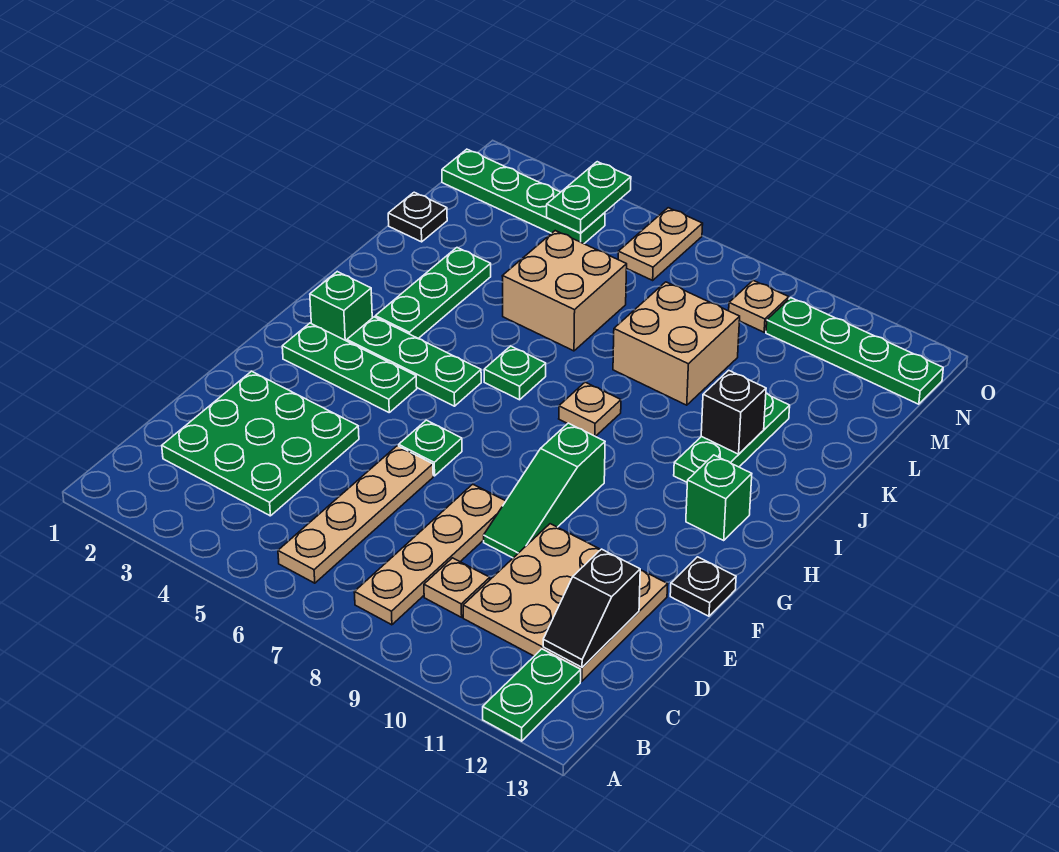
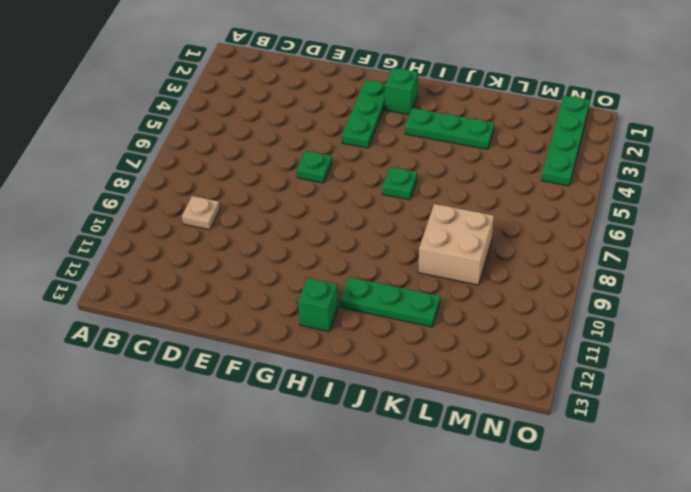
none -> green plate A12:B12 level 1
none -> tan plate B6:E6 level 1
none -> tan plate B8:E8 level 1

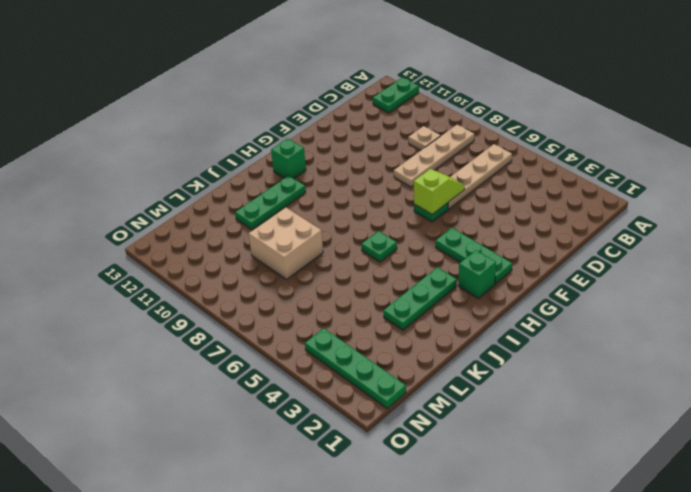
lime slope E6:F6 level 2 top F -> none
none -> green plate C2:E4 level 1
none -> tan plate C10:E12 level 1
none -> green slope E9:G9 level 1 top G

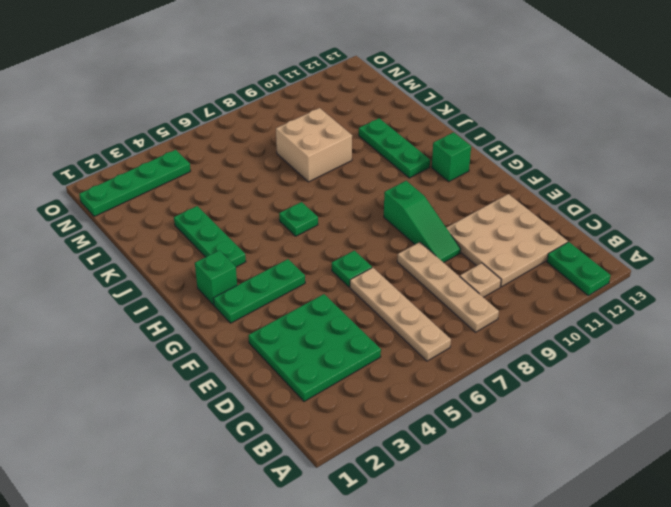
none -> black plate F13 level 1
none -> green plate H3:H5 level 1
none -> tan plate I8 level 1

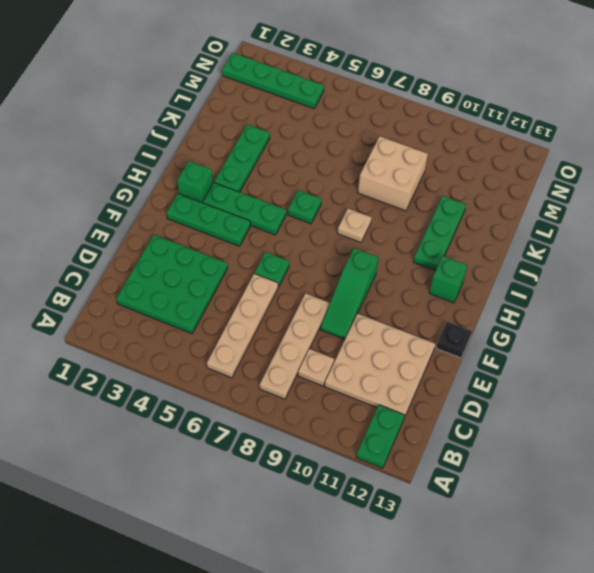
none -> tan brick K5:L6 level 1
none -> black plate L1 level 1
none -> tan plate N6:O6 level 1

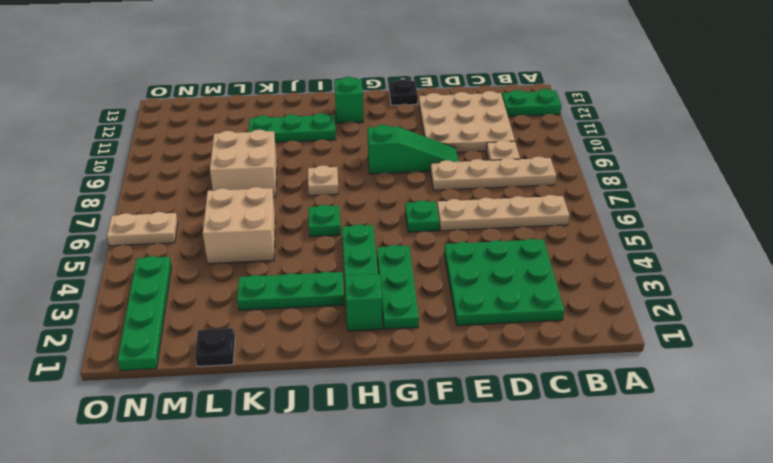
none -> tan plate N9 level 1
none -> green plate N10:N13 level 1
none -> black slope C12:D12 level 2 top D

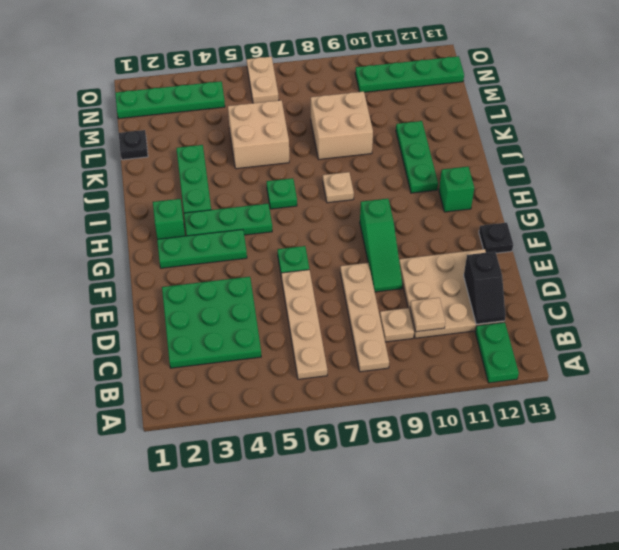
tan plate C10 level 2 -> tan plate N9 level 1
none -> black brick J11 level 2
none -> green plate N4:O4 level 2

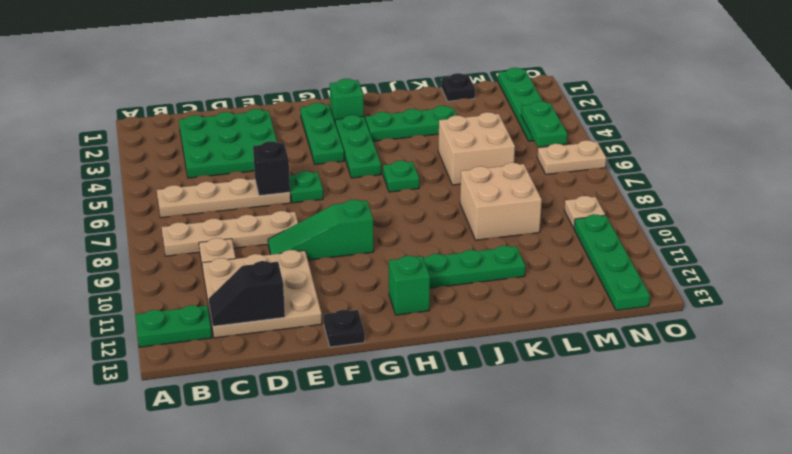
black brick E6 level 2 -> black brick J11 level 2
green plate N4:N5 level 2 -> green plate N4:O4 level 2
none -> tan plate I8 level 1

